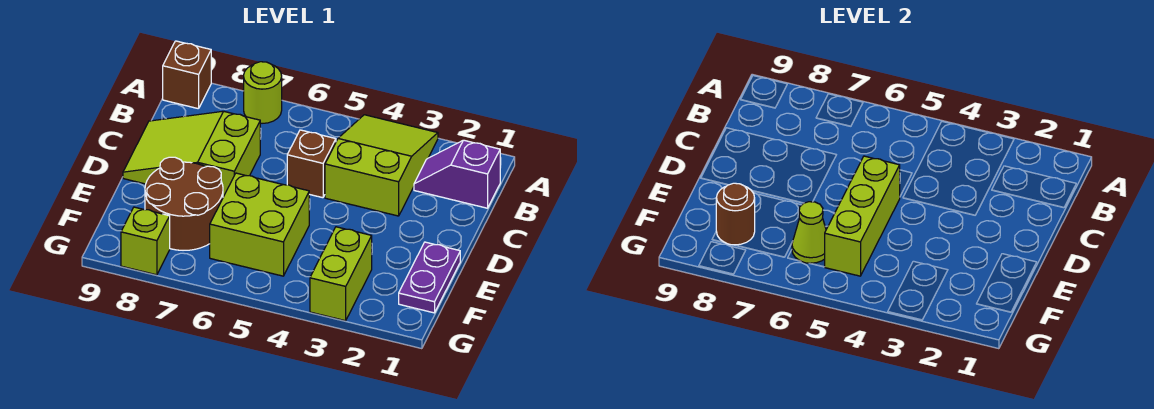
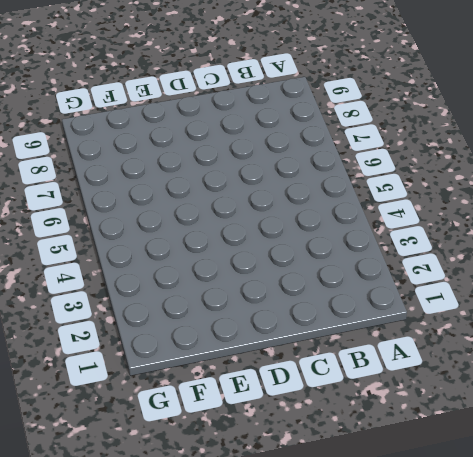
none -> lime slope A3:C4 level 1 top C
none -> lime round brick A7 level 1
none -> brown brick A9 level 1

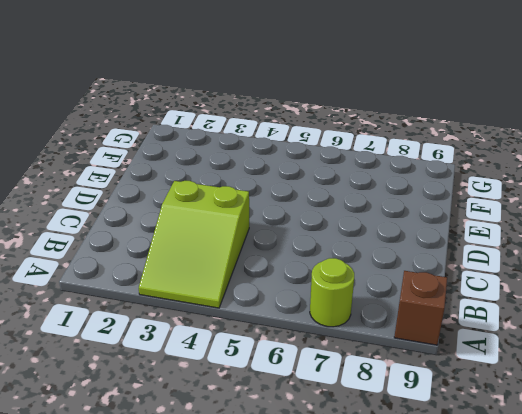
none -> purple slope B1:B2 level 1 top 1
none -> brown brick C5 level 1
none -> lime slope C7:D9 level 1 top 7

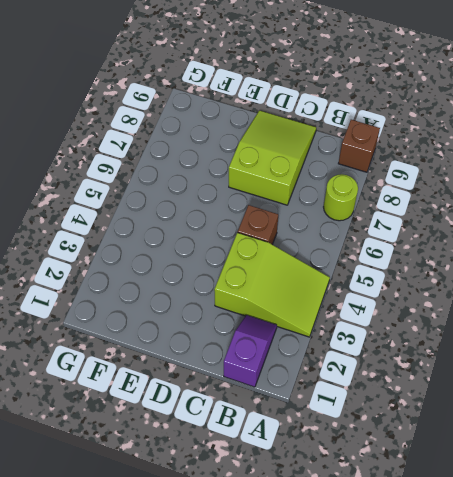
none -> purple plate E1:F1 level 1
none -> lime brick E5:F6 level 1
none -> brown round brick E7:F8 level 1

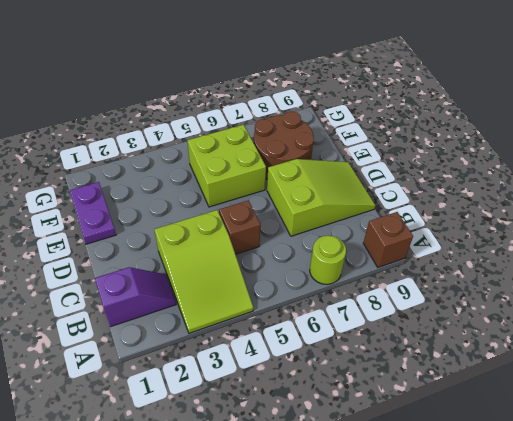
none -> lime brick F3:G3 level 1
none -> lime brick G8 level 1
none -> lime brick D5:F5 level 2

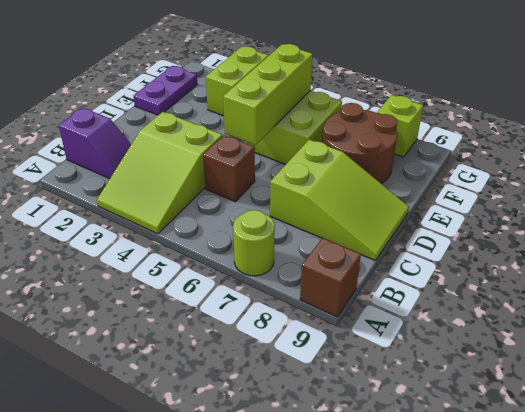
none -> lime cone F6 level 2
none -> brown round brick F8 level 2

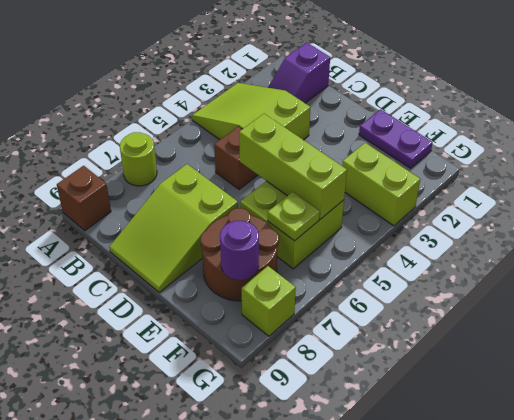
lime plate F6 level 2 -> lime cone F6 level 2
purple round brick F8 level 2 -> brown round brick F8 level 2

